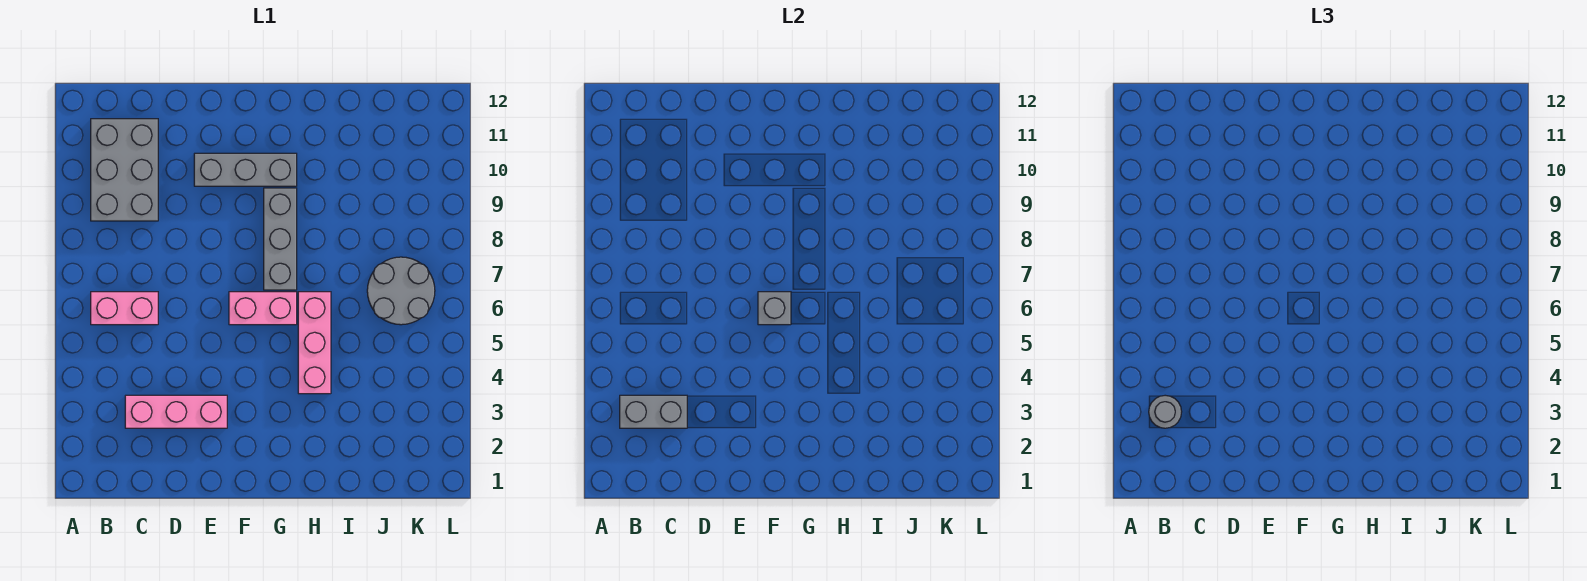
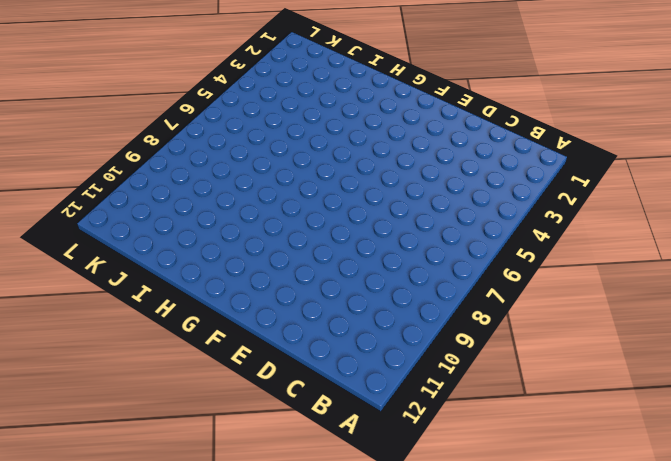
none -> pink brick B6:C6 level 1
none -> grey brick B9:C11 level 1

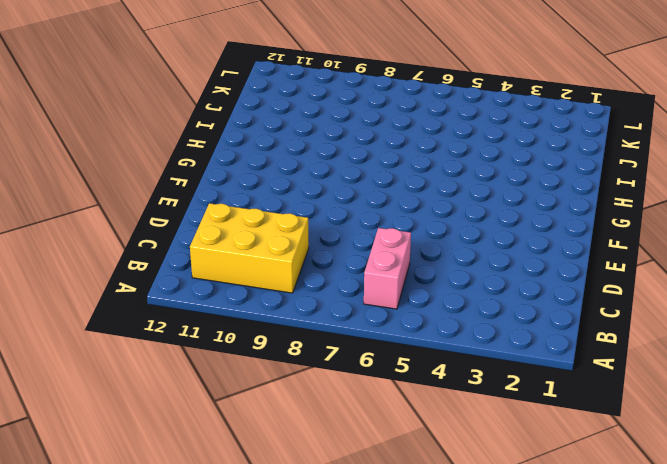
yellow brick B9:C11 level 1 -> grey brick B9:C11 level 1
none -> pink brick C3:E3 level 1
none -> grey brick E10:G10 level 1

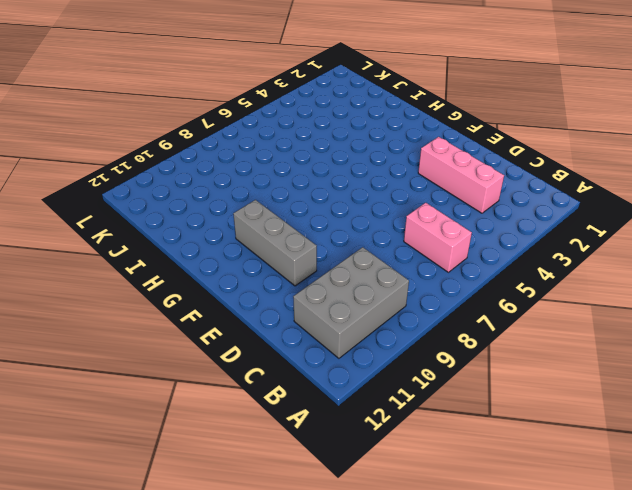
none -> pink brick F6:G6 level 1
none -> grey brick G7:G9 level 1

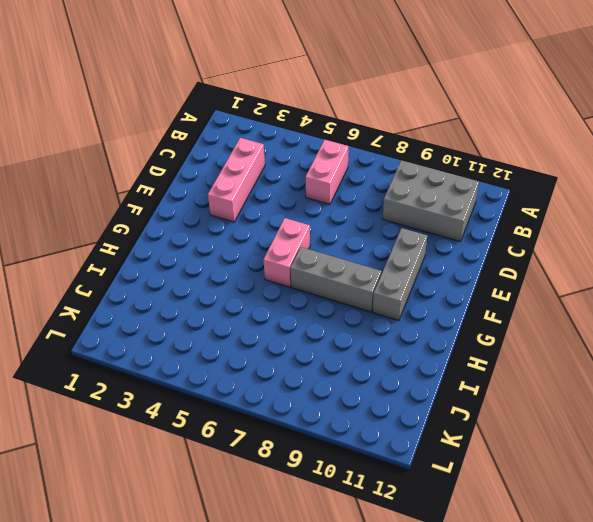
none -> pink brick H4:H6 level 1
none -> grey round brick J6:K7 level 1

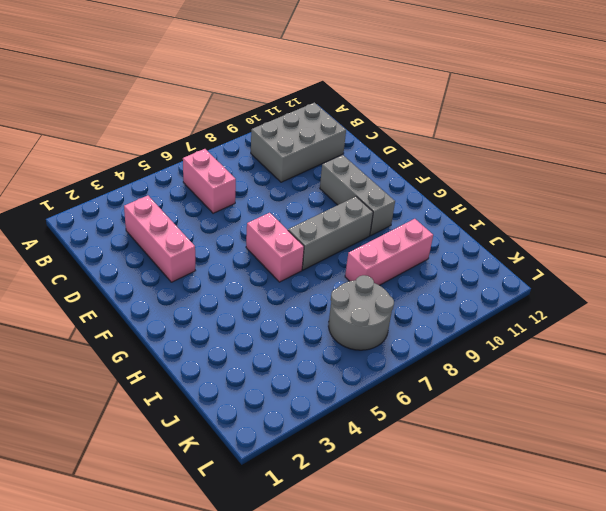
pink brick I8:I10 level 1 -> pink brick H4:H6 level 1
none -> grey brick B3:C3 level 2
none -> grey brick F6 level 2

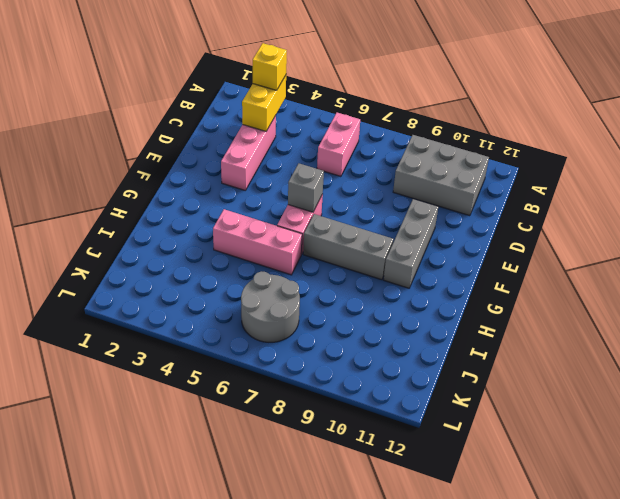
yellow brick B3:C3 level 2 -> grey brick B3:C3 level 2
yellow brick B3 level 3 -> grey round brick B3 level 3

